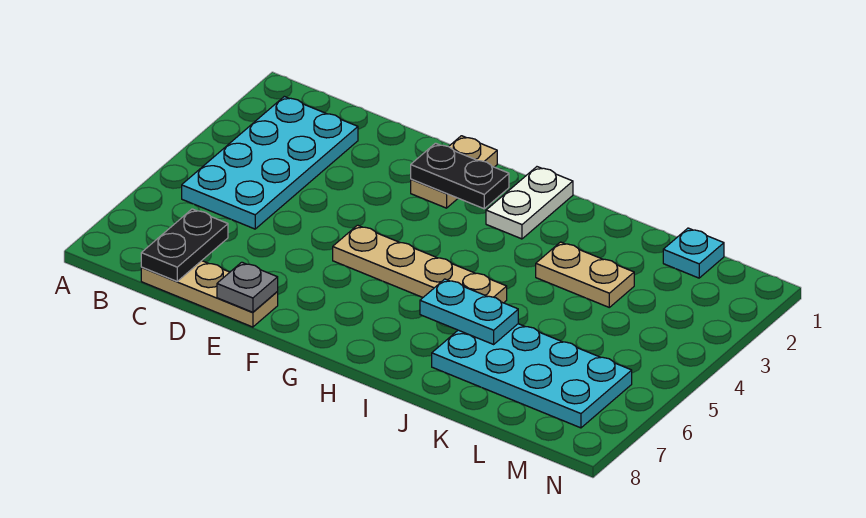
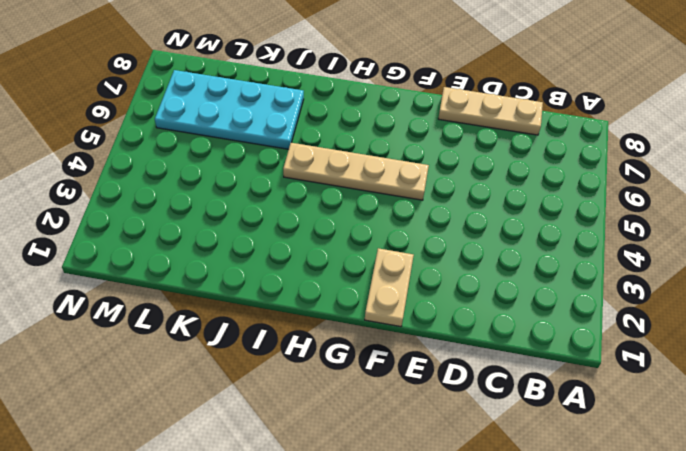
none -> cyan plate B2:C5 level 1
none -> white plate H1:H2 level 1
none -> tan plate J3:K3 level 1

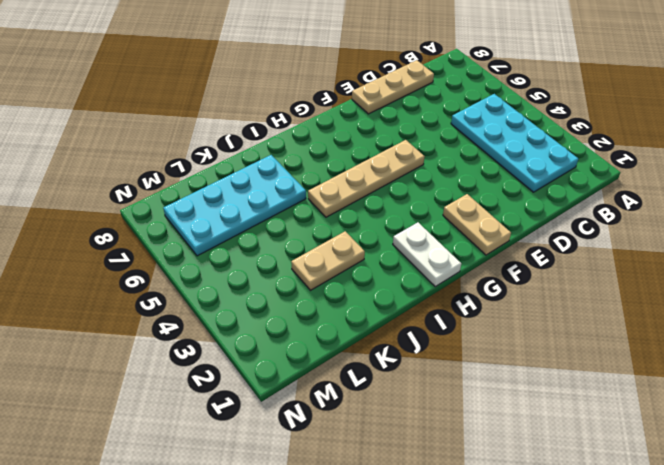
none -> cyan plate L1 level 1
none -> black plate C7:C8 level 2
none -> grey plate E8 level 2

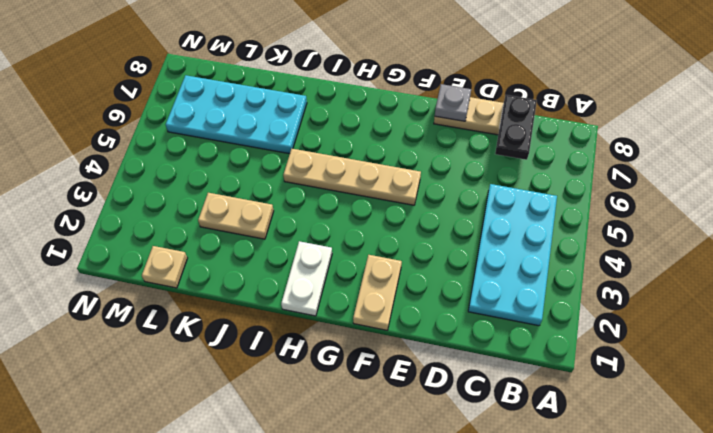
tan plate L1 level 1 -> cyan plate L1 level 1
none -> black plate F2:G2 level 2
none -> cyan plate I6:J6 level 2

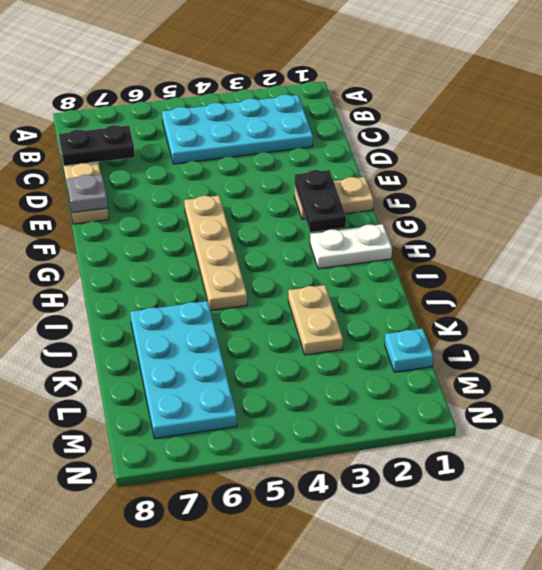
none -> cyan plate I6:J6 level 2

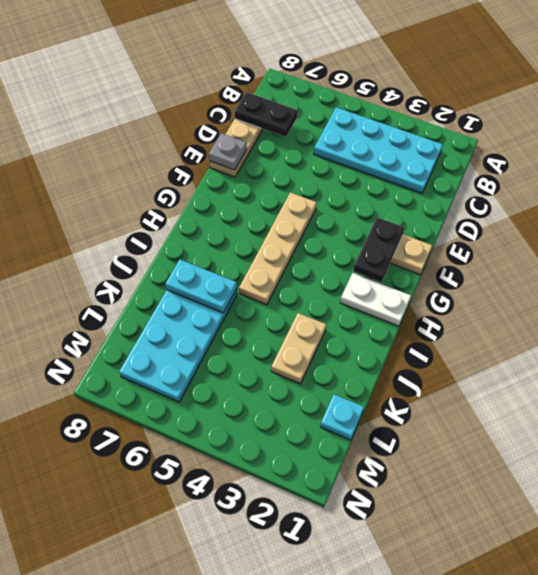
cyan plate J6:J7 level 2 -> cyan plate I6:J6 level 2

